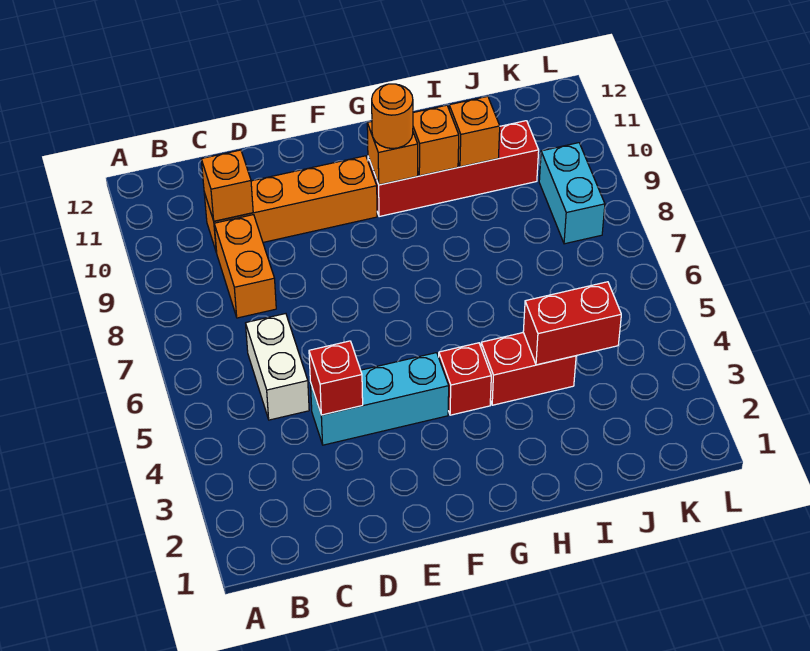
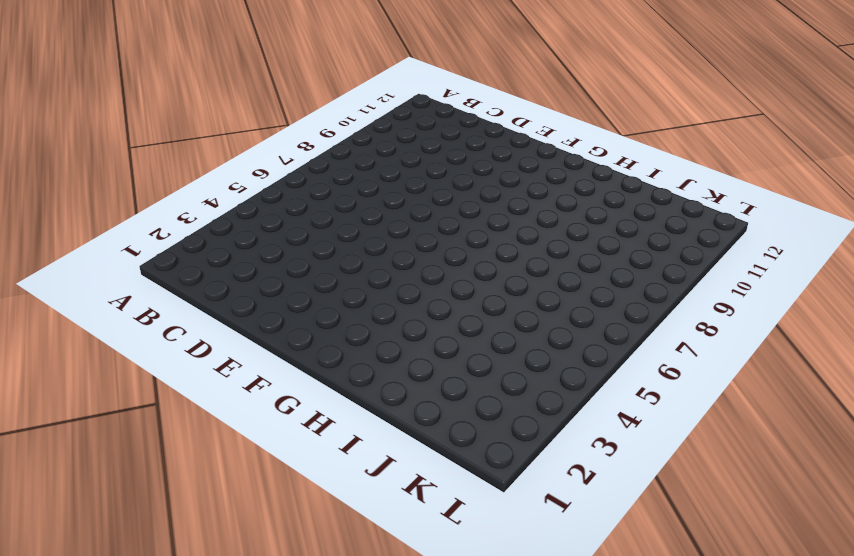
none -> white brick C5:C6 level 1
none -> orange brick C8:C9 level 1
none -> orange brick C10:F10 level 1

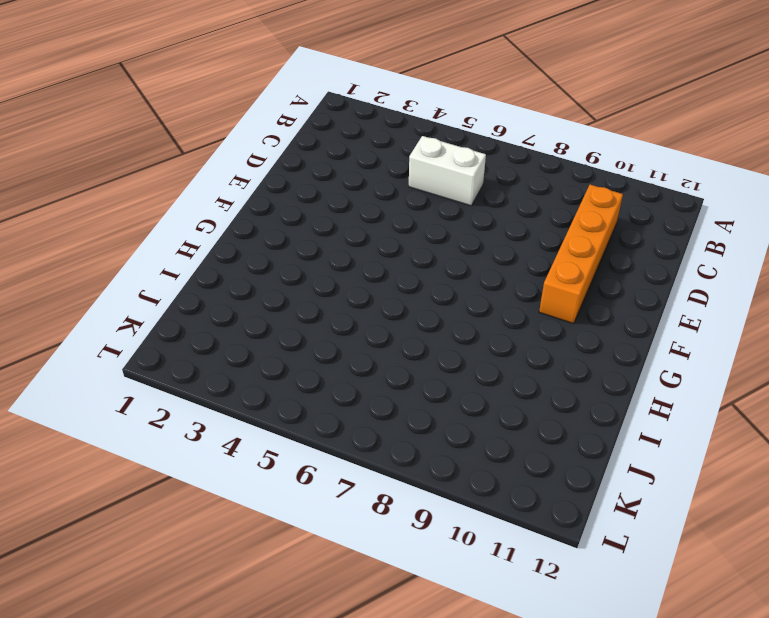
none -> orange brick C8:C9 level 1
none -> cyan brick D4:F4 level 1
none -> red brick G4 level 1

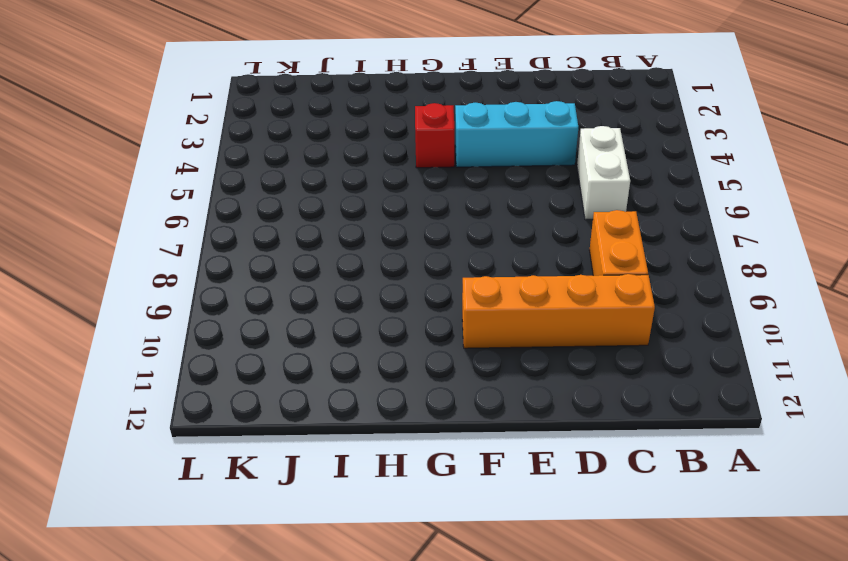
none -> red brick G10:J10 level 1
none -> red brick H4:I4 level 1
none -> cyan brick K8:K9 level 1

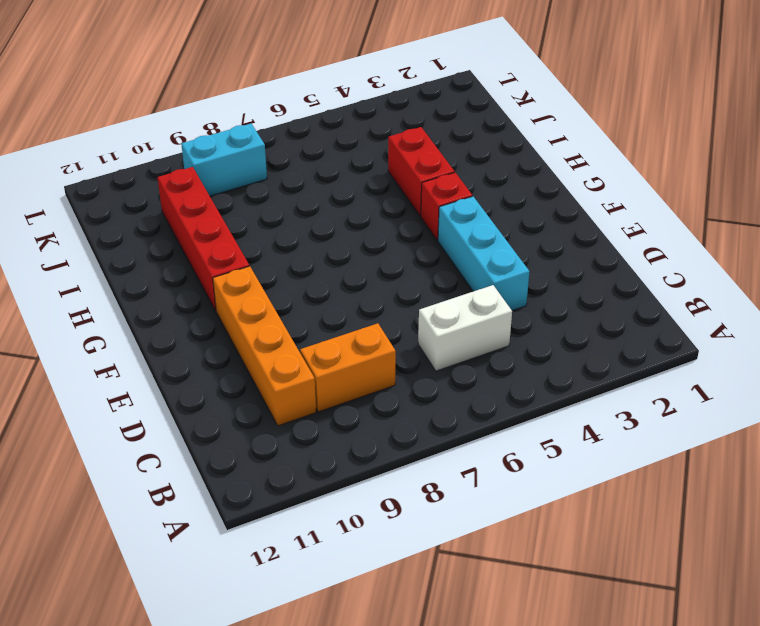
none -> orange brick C10 level 2
none -> red brick D4 level 2
none -> orange brick G10 level 2

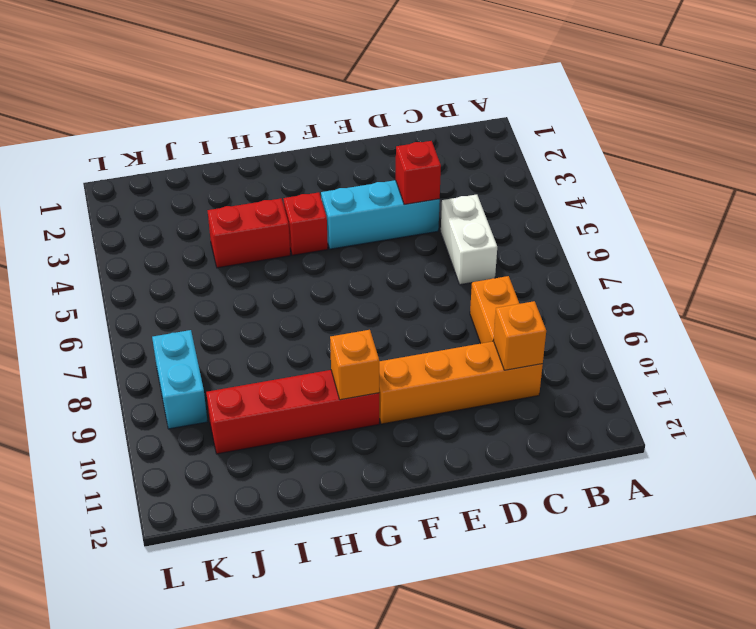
none -> orange brick H10 level 2
none -> red brick I4:J4 level 2
none -> orange brick I10 level 2

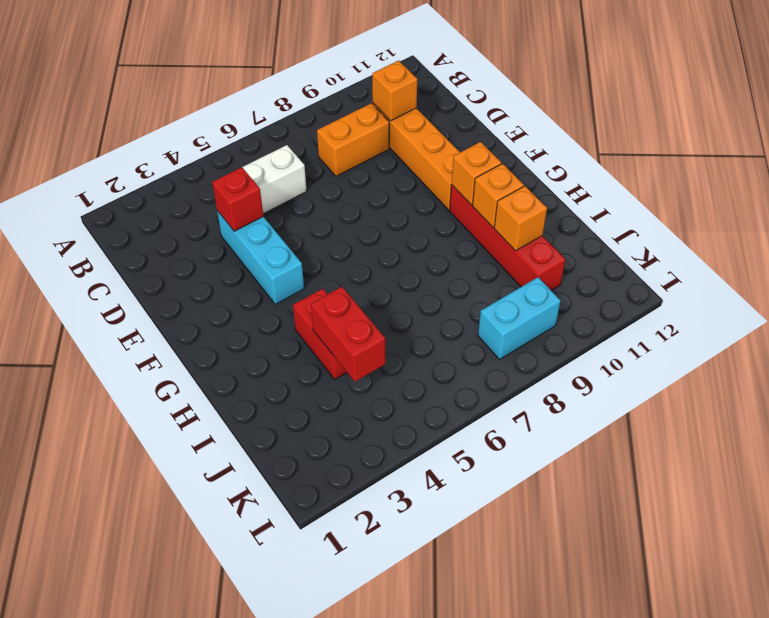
none -> red brick G4 level 1
none -> orange round brick G10 level 3

